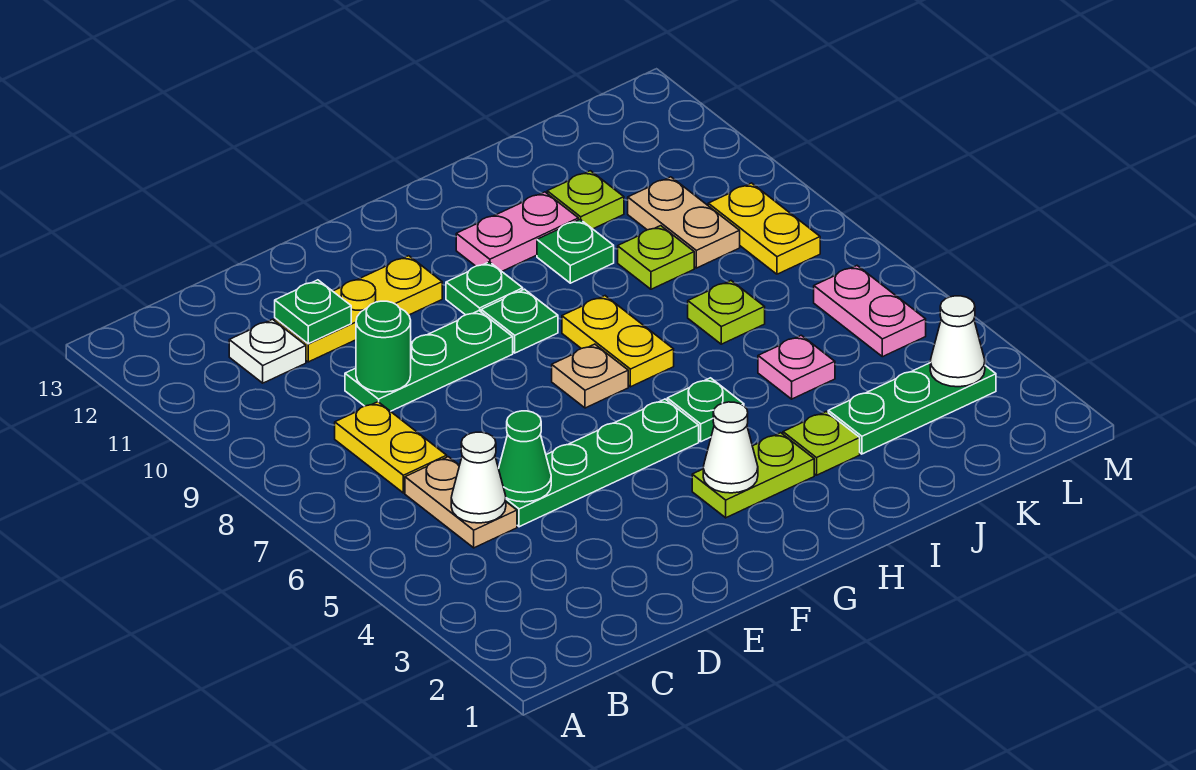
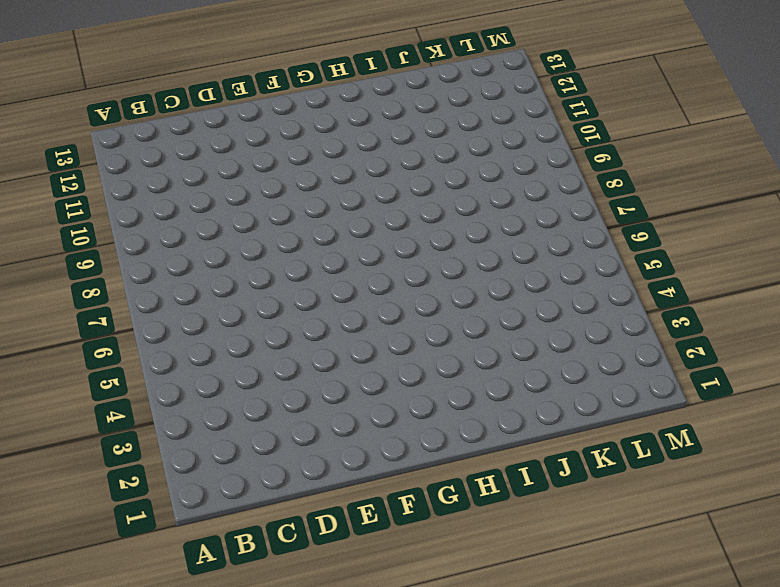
none -> tan plate C5:C6 level 1
none -> yellow plate C7:C8 level 1
none -> white plate C11 level 1

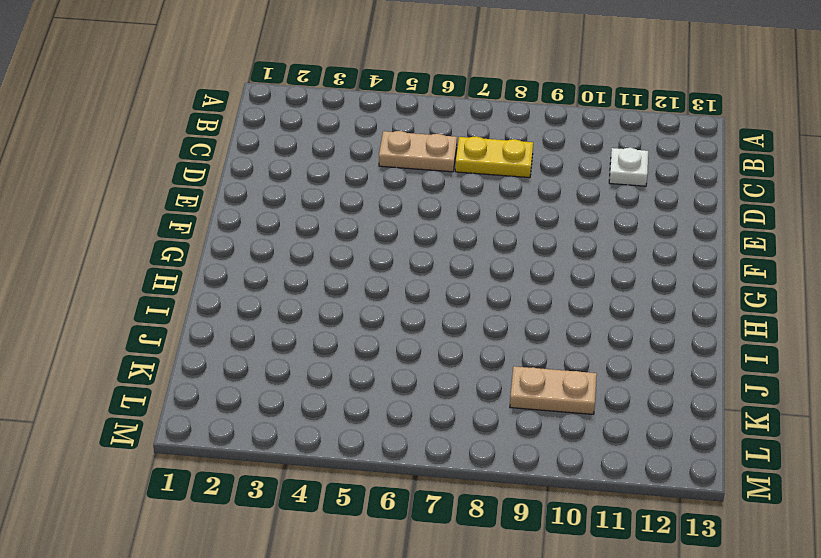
none -> green plate D5:G5 level 1
none -> green plate D9:F9 level 1
none -> yellow plate D11:F11 level 1

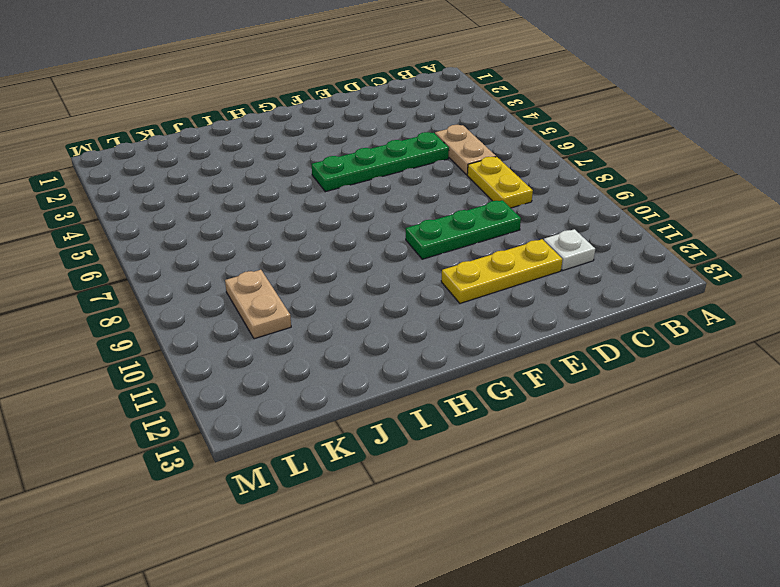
none -> lime plate G3:H3 level 1
none -> tan plate G7 level 1
none -> green plate G9 level 1

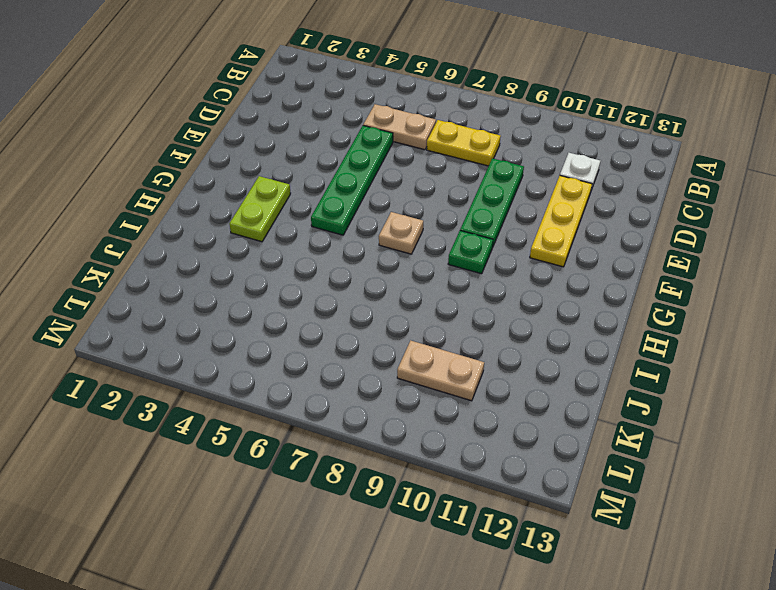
none -> green plate G10 level 1
none -> green plate H5 level 1
none -> yellow plate H7:H8 level 1

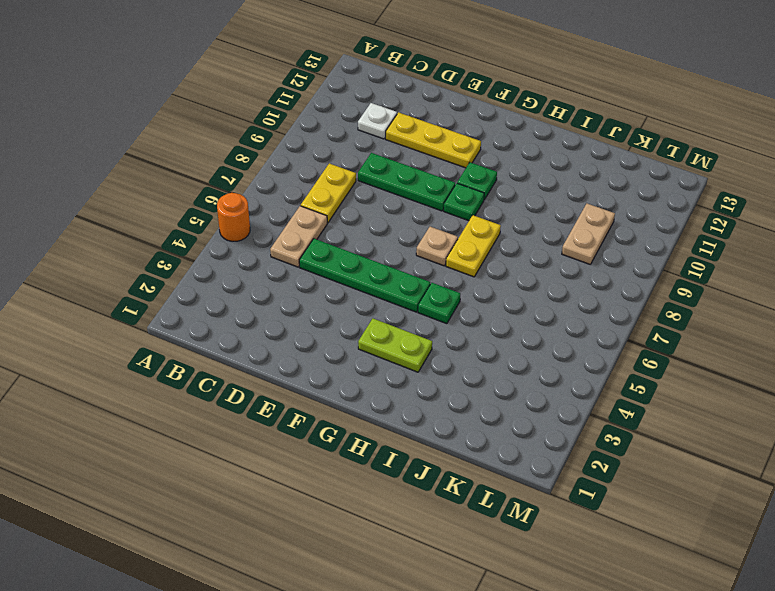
orange round brick A5 level 1 -> none
none -> pink plate H11:I11 level 1
none -> lime plate I3 level 1
none -> green plate I10 level 1

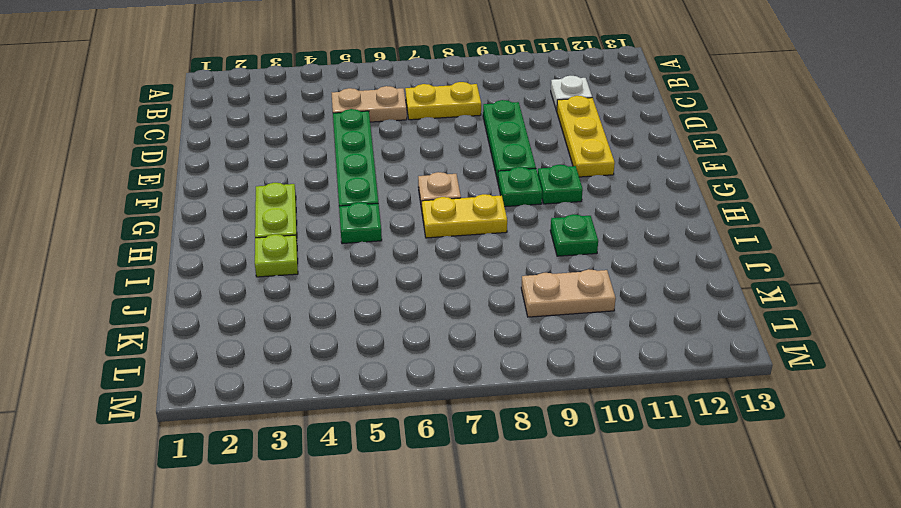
none -> pink plate H11:I11 level 1
none -> green plate J3:L3 level 1
none -> pink plate J5 level 1

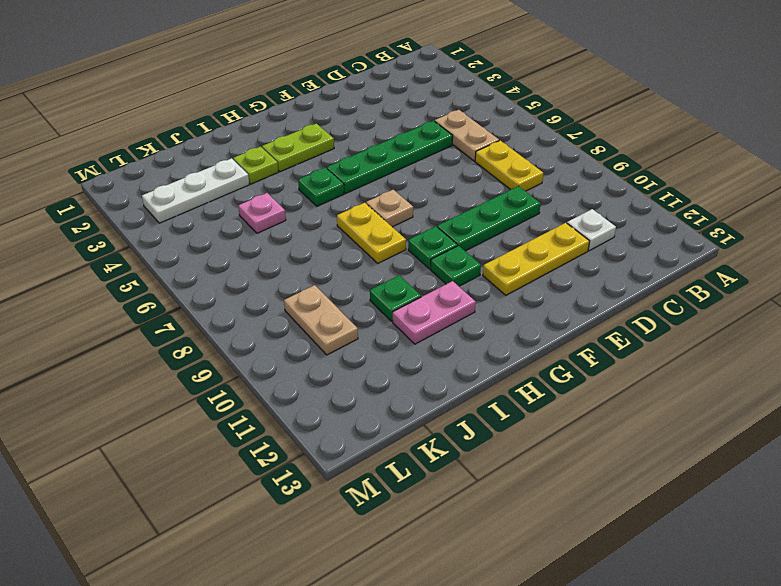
white plate J3:L3 level 1 -> green plate J3:L3 level 1
none -> lime plate J7 level 1
none -> lime plate J9 level 1
none -> lime plate J11 level 1

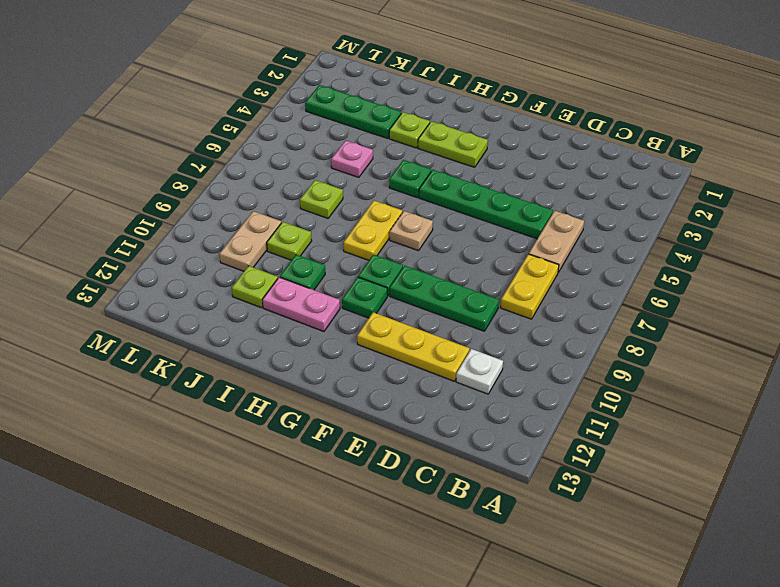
none -> pink plate L5:L6 level 1
none -> yellow plate L8:L9 level 1
none -> white cone C5 level 2

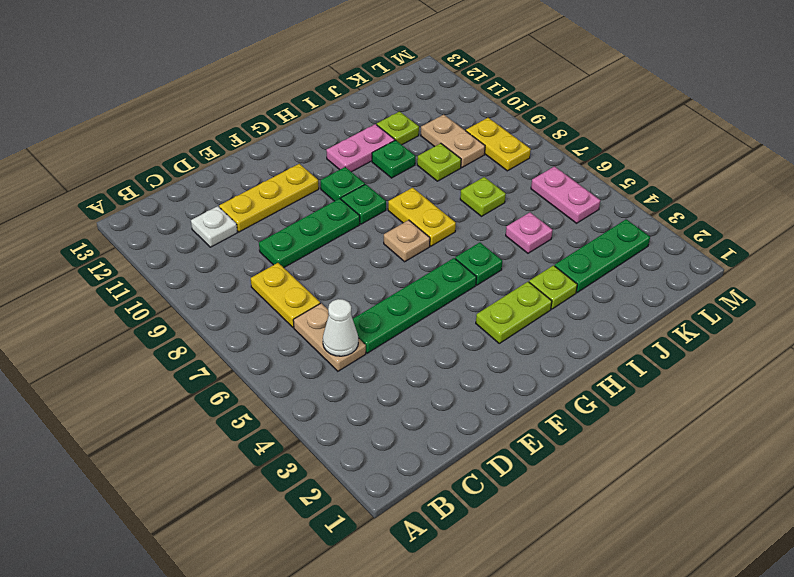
none -> green cone D5 level 2
none -> green round brick D9 level 2
none -> green plate D11 level 2

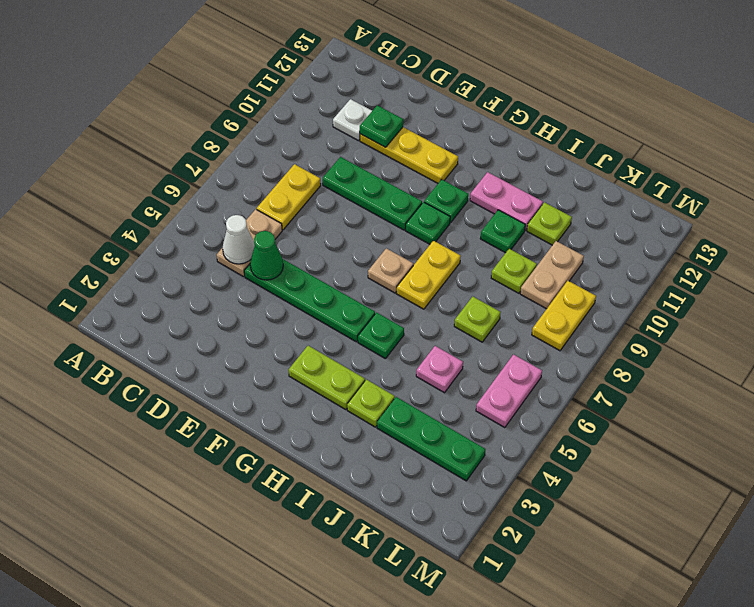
none -> green round brick D9 level 2
none -> white cone G3 level 2
none -> white cone L3 level 2

